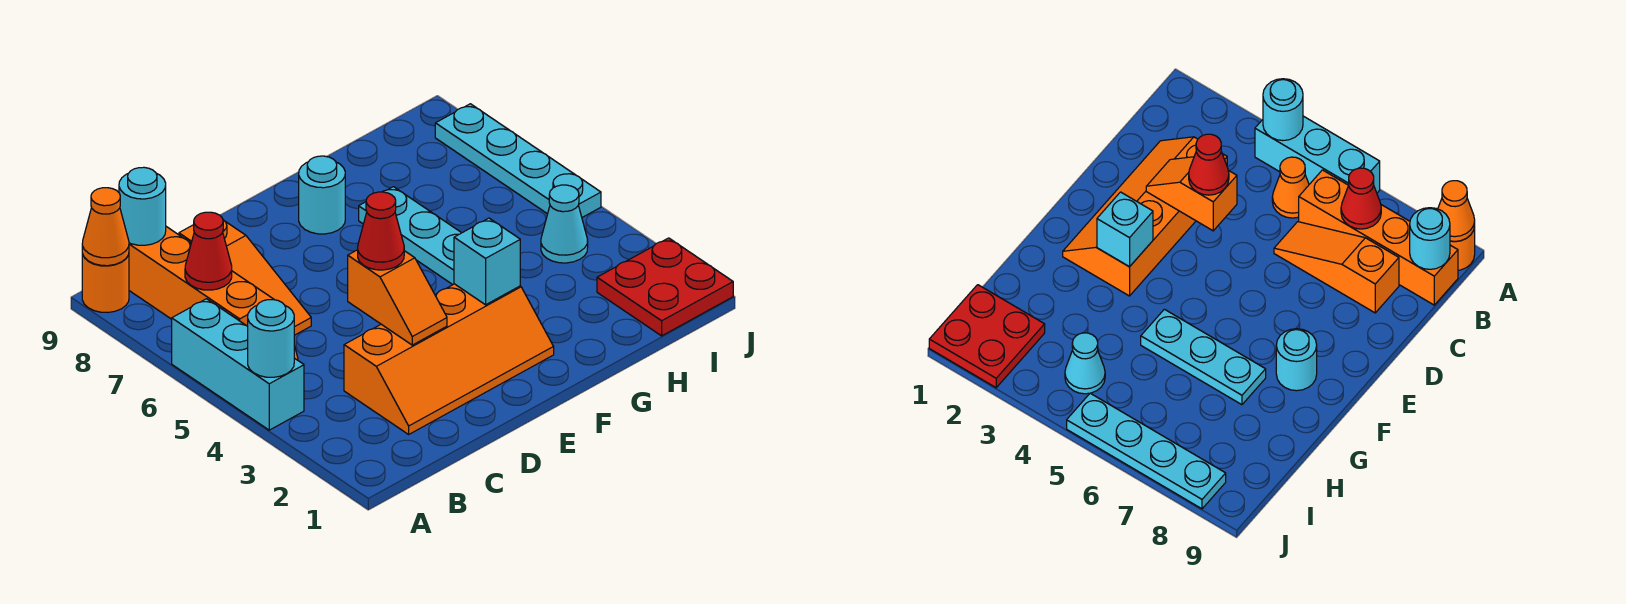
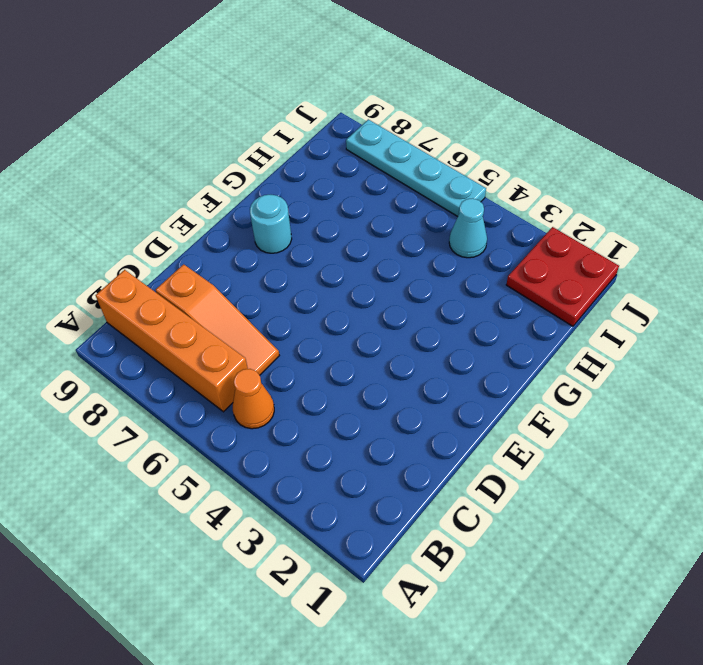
none -> cyan brick A4:A6 level 1
none -> orange round brick A9 level 1
none -> orange slope C2:F3 level 1 top 3

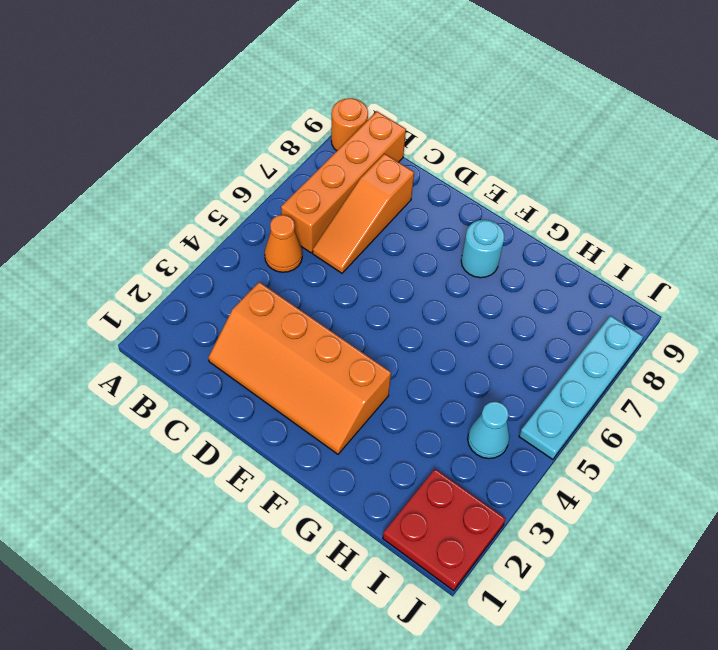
none -> cyan brick A4:A6 level 1
none -> cyan plate G5:G7 level 1
none -> cyan round brick A4 level 2

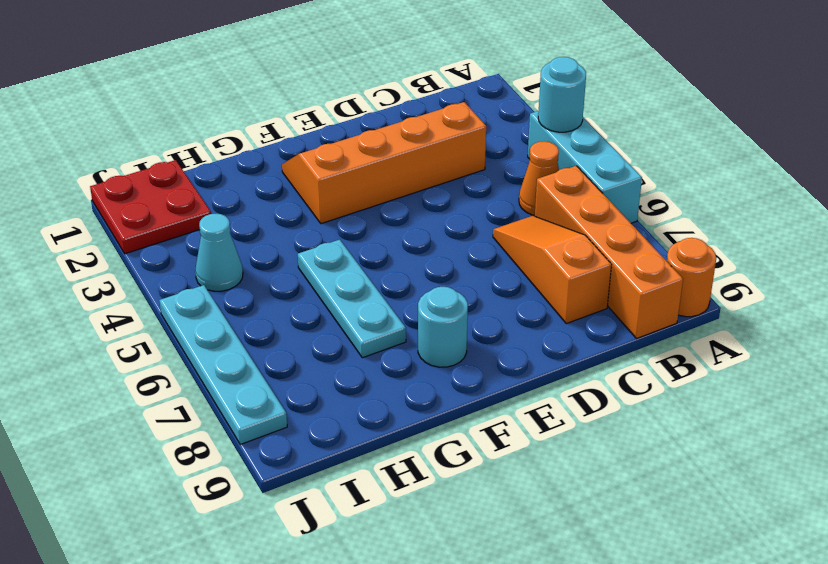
none -> orange cone A9 level 2
none -> red cone B7 level 2
none -> cyan round brick B9 level 2

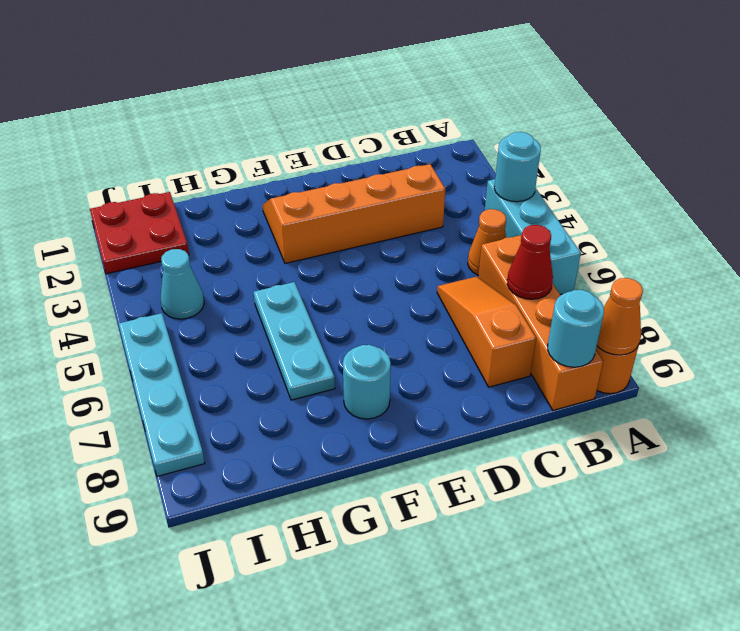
none -> orange slope D3:D4 level 2 top 4
none -> cyan brick F3 level 2
none -> red cone D4 level 3

